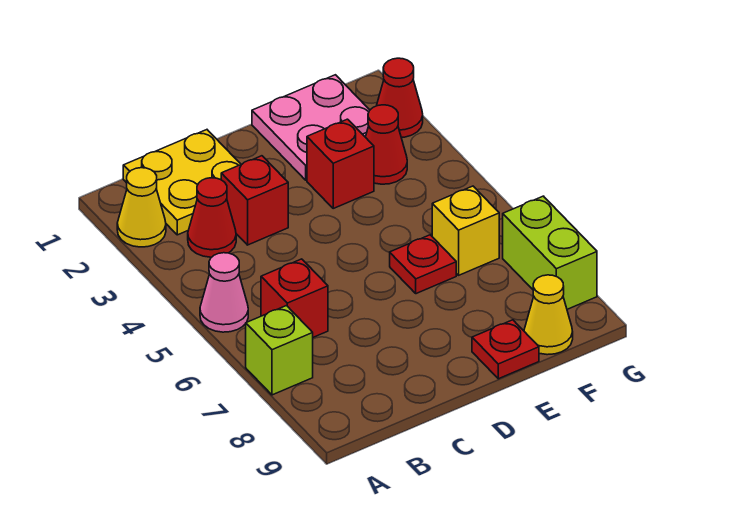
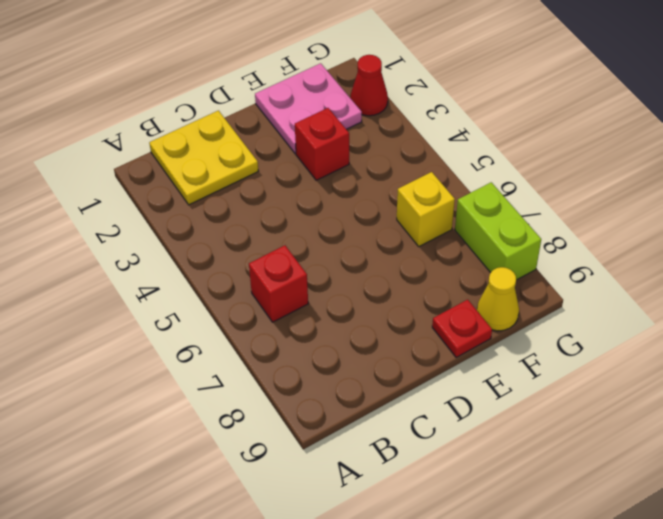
none -> yellow cone A2 level 1
none -> pink cone A5 level 1
none -> lime brick A7 level 1

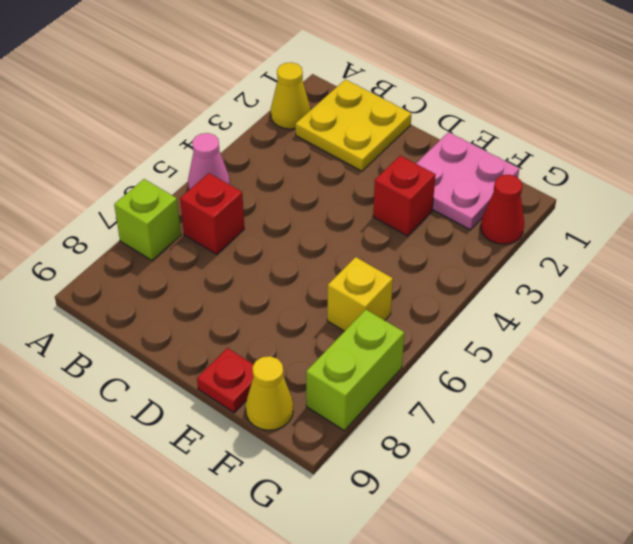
none -> red cone B3 level 1
none -> red brick C3 level 1
none -> red plate E6 level 1

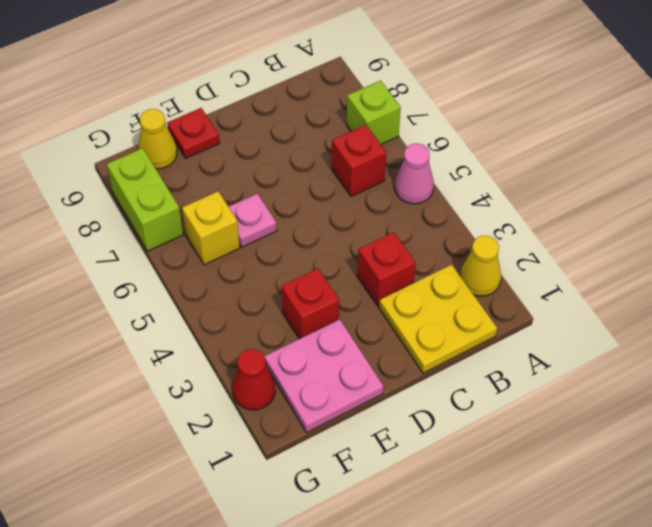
pink plate E6 level 1 -> red plate E6 level 1
none -> red cone B3 level 1
none -> red cone F3 level 1

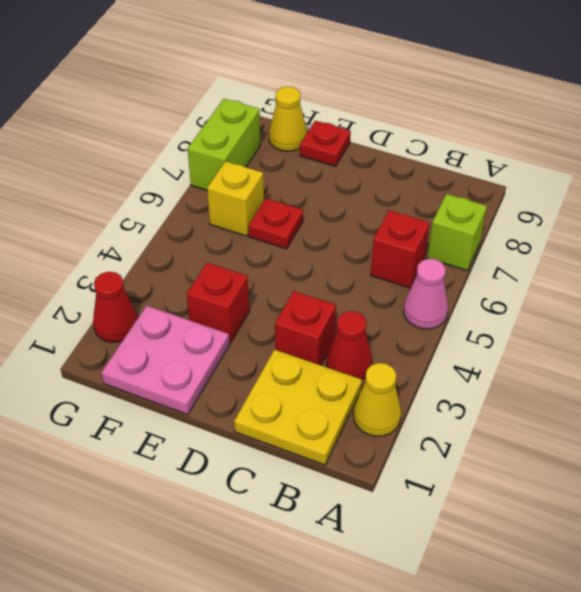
none -> red cone F3 level 1

